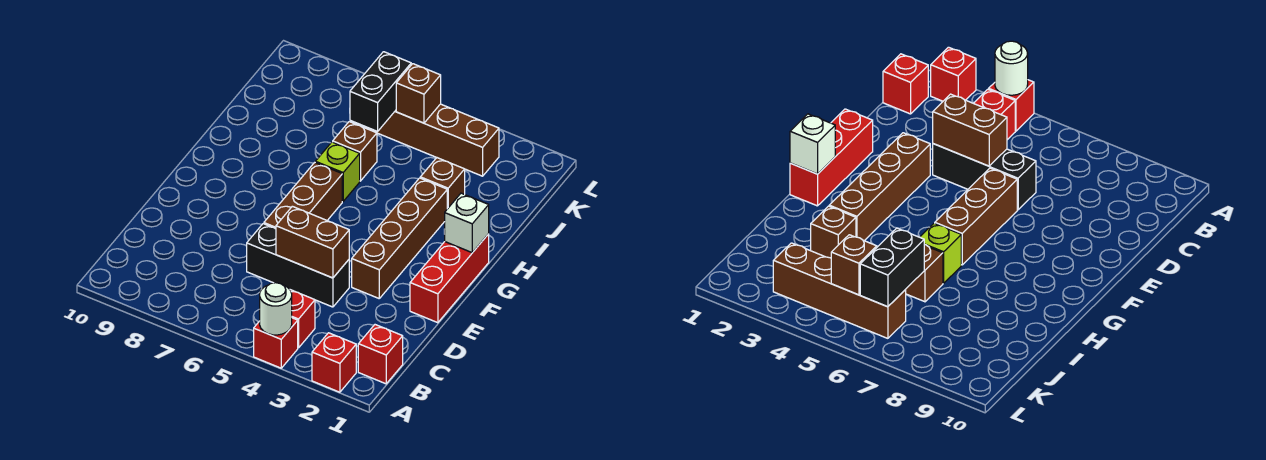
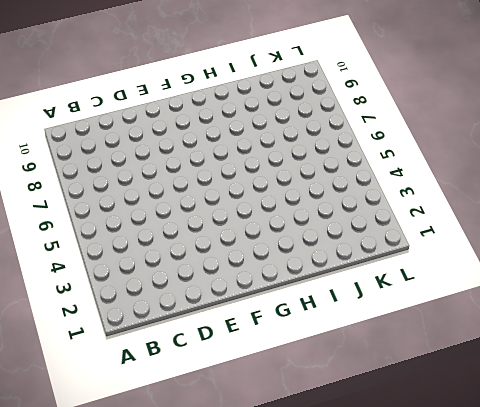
none -> red brick A2 level 1
none -> red brick A4 level 1
none -> red brick B1 level 1

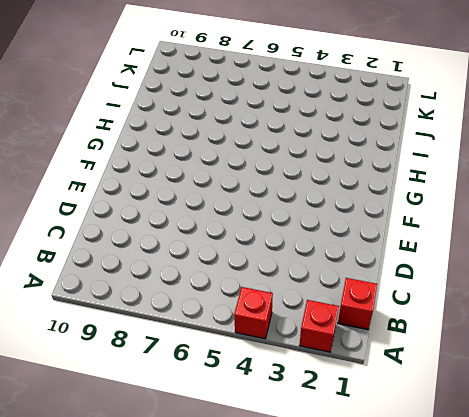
none -> red brick B4 level 1
none -> black brick D4:D6 level 1
none -> red brick E1:G1 level 1

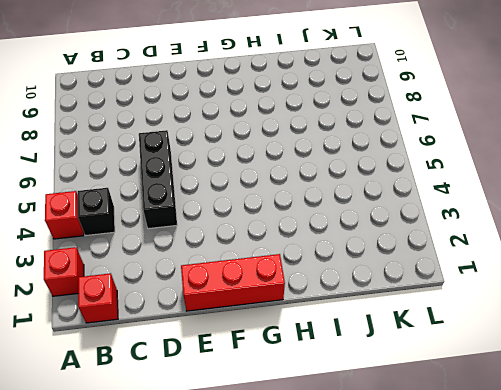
black brick B4 level 1 -> red brick B4 level 1
none -> brown brick E3:H3 level 1
none -> brown brick E6:G6 level 1
none -> lime brick H6 level 1

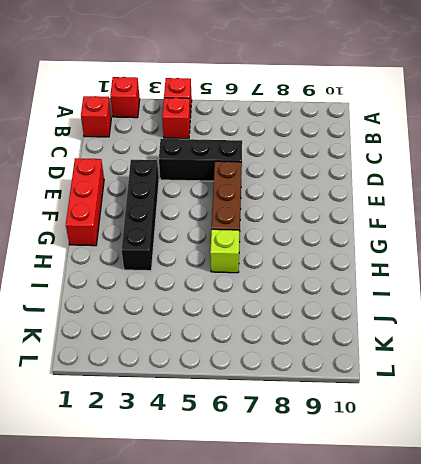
black brick E3:H3 level 1 -> brown brick E3:H3 level 1
none -> brown brick I3 level 1
none -> brown brick I6 level 1
none -> brown brick K3:K6 level 1

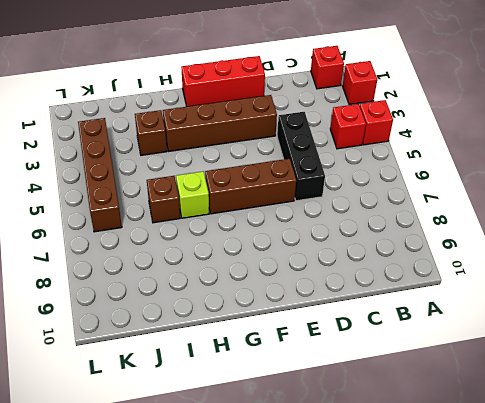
none -> white round brick A4 level 2
none -> brown brick D4:D5 level 2
none -> white brick G1 level 2

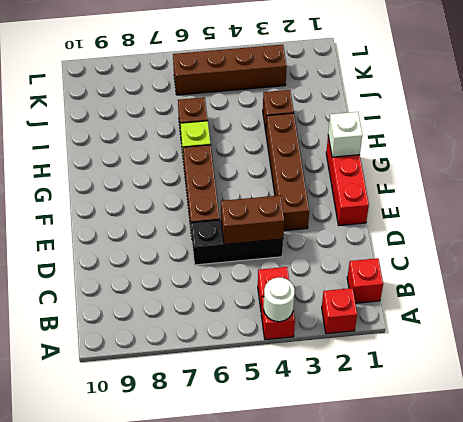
none -> black brick J6:K6 level 2
none -> brown brick K5 level 2

